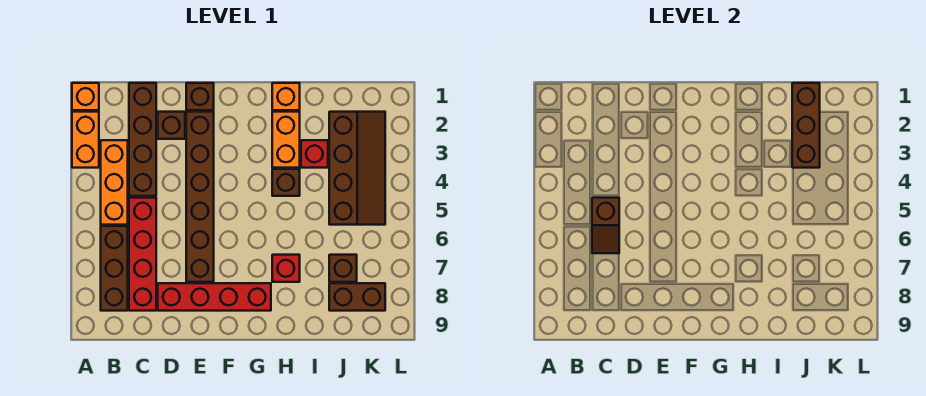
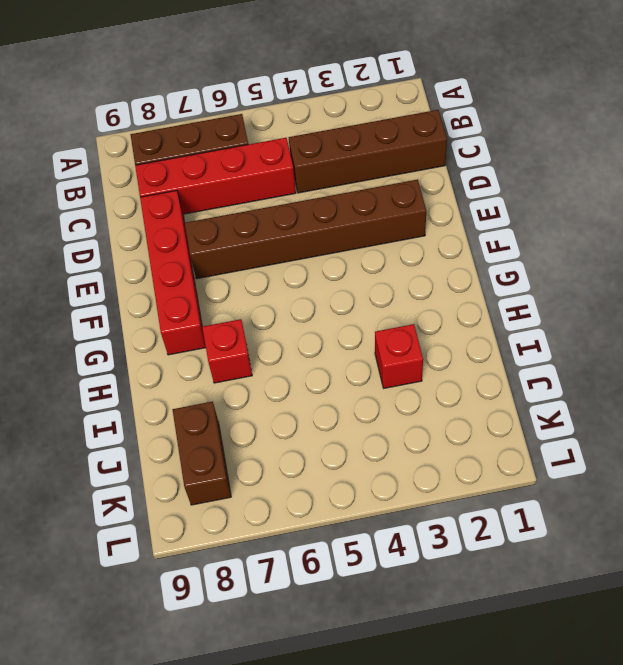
none -> orange brick A1 level 1
none -> orange brick A2:A3 level 1
none -> orange brick B3:B5 level 1

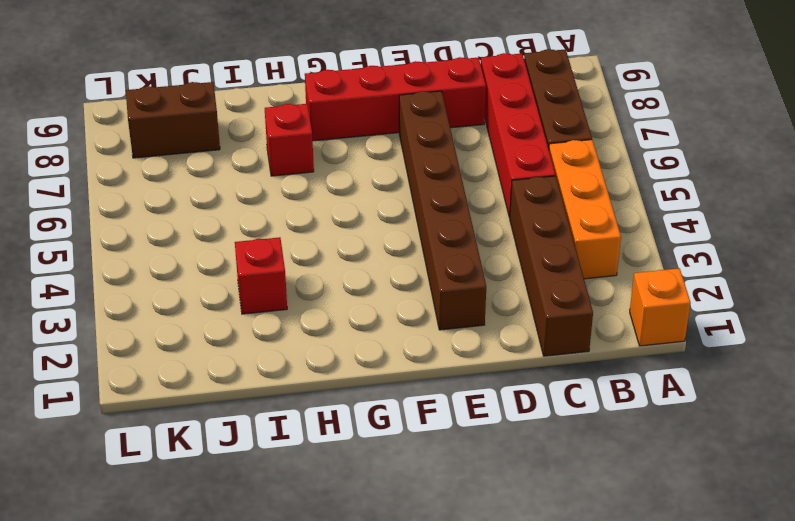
none -> orange brick A2:A3 level 1
none -> brown brick D2 level 1
none -> brown brick E1 level 1

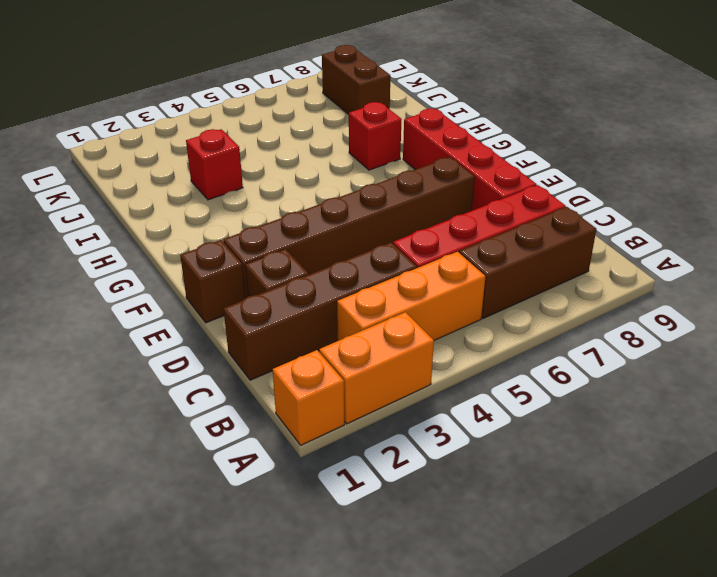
none -> orange brick H1 level 1
none -> orange brick H2:H3 level 1
none -> brown brick H4 level 1

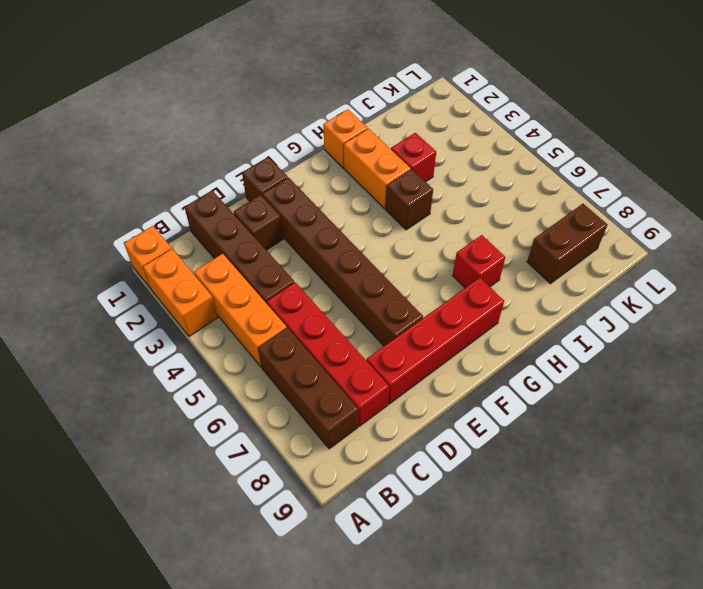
none -> brown slope J2:K5 level 1 top J
none -> brown brick J7 level 1
none -> brown slope C5:C6 level 2 top 5

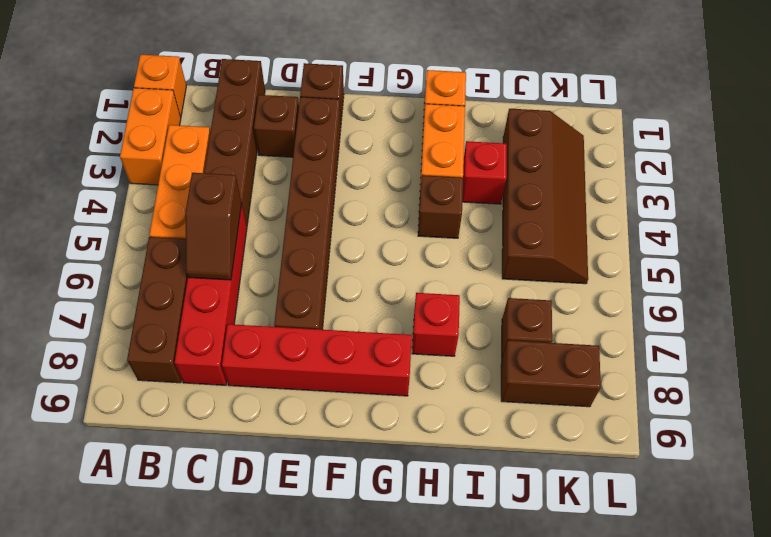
none -> brown brick J1:J3 level 2

